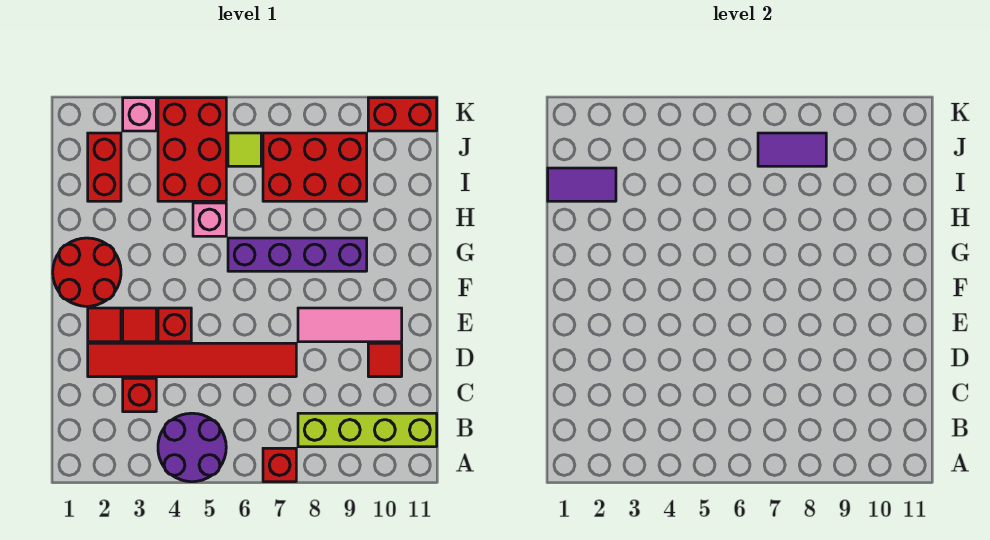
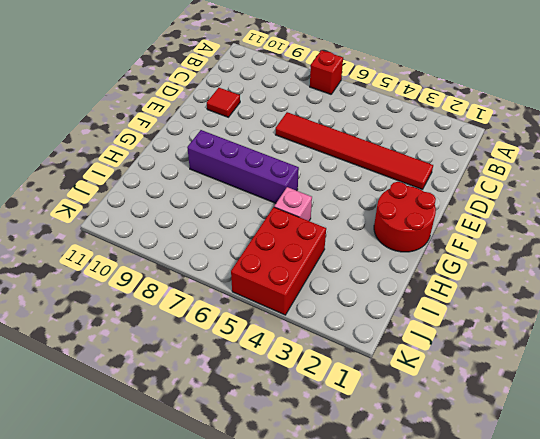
none -> purple round brick A4:B5 level 1
none -> lime brick B8:B11 level 1
none -> red brick C3 level 1

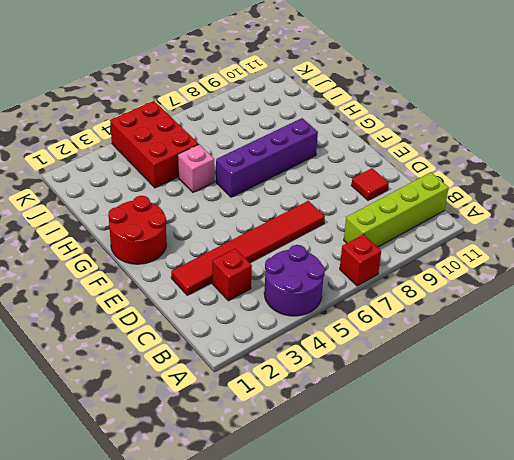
none -> red tile E2 level 1
none -> red tile E3 level 1
none -> red brick E4 level 1

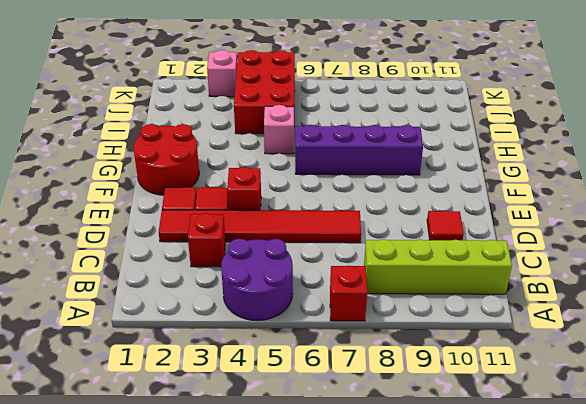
none -> pink tile E8:E10 level 1
none -> red brick I2:J2 level 1
none -> red brick I7:J9 level 1

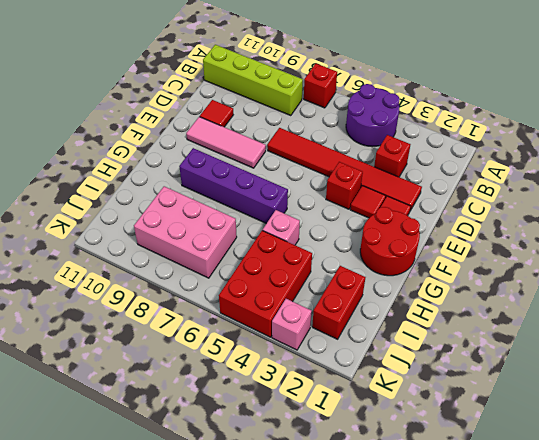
pink brick I7:J9 level 1 -> red brick I7:J9 level 1
none -> lime tile J6 level 1
none -> red brick K10:K11 level 1
none -> purple tile I1:I2 level 2

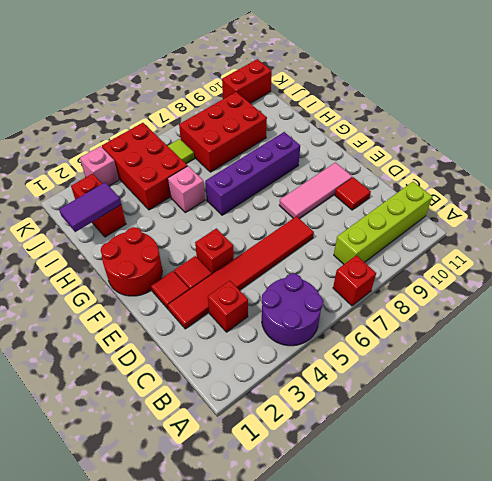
none -> purple tile J7:J8 level 2

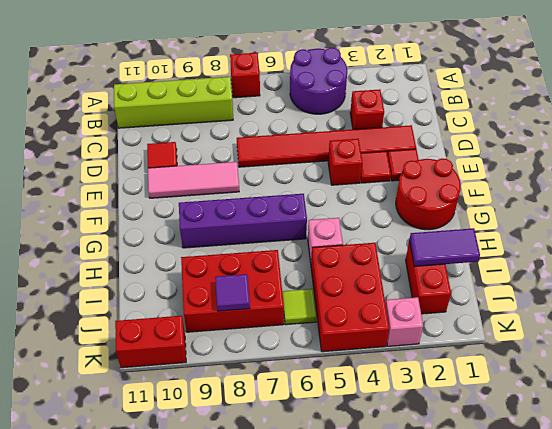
purple tile J8 level 2 -> purple tile J7:J8 level 2

